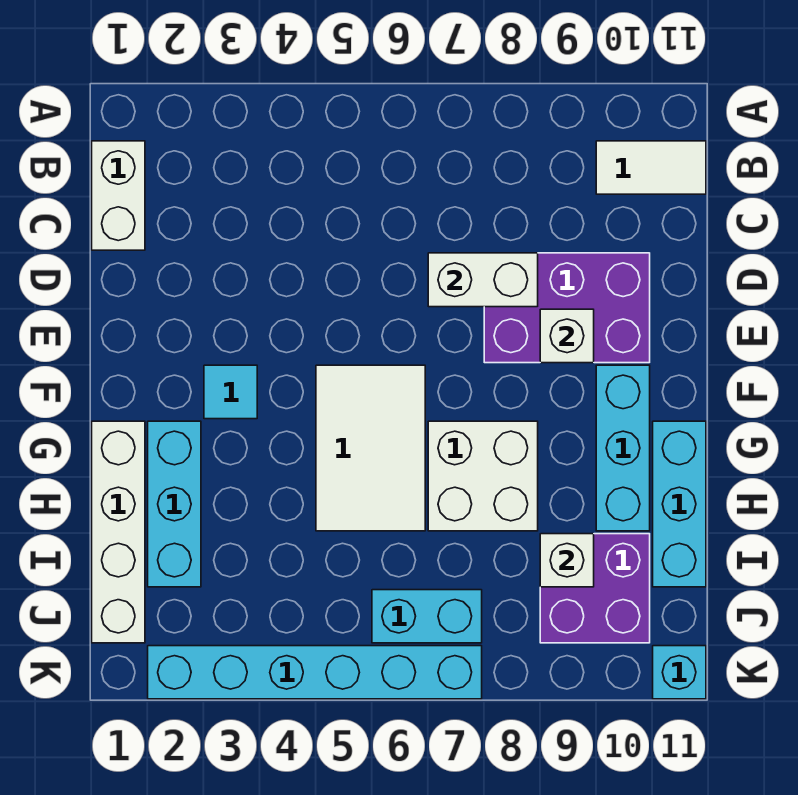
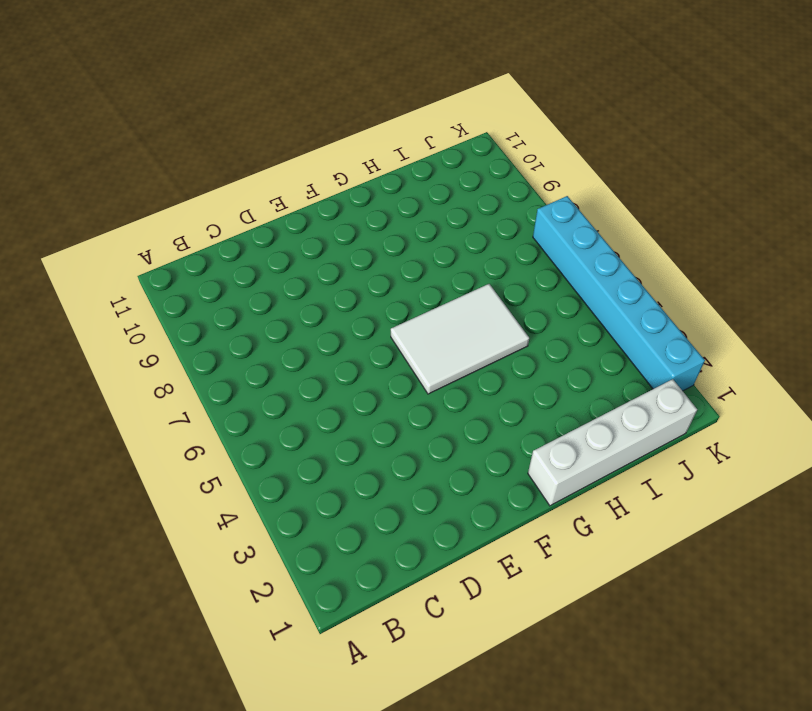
none -> white brick B1:C1 level 1
none -> white tile B10:B11 level 1
none -> purple brick D8:E10 level 1

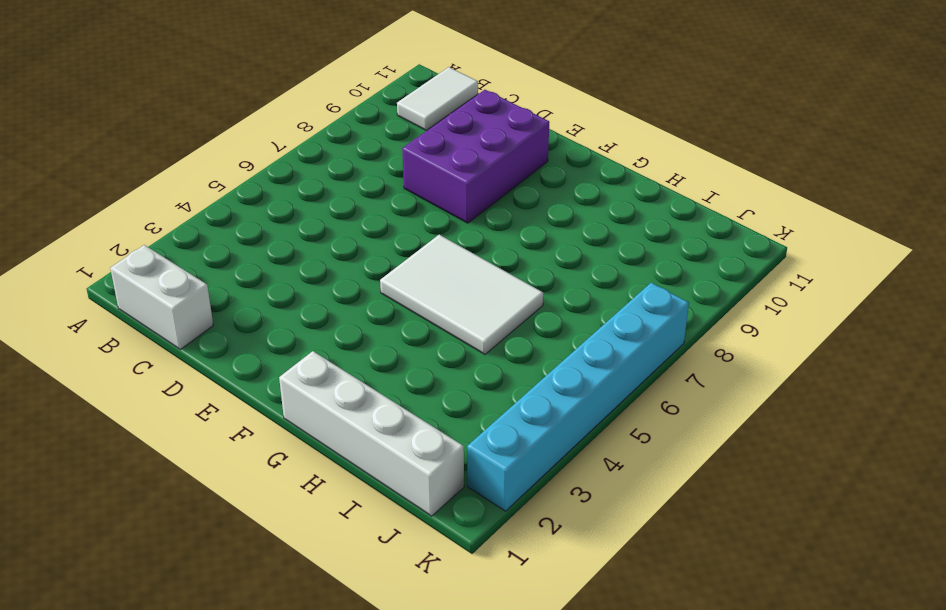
none -> cyan tile F3 level 1
none -> cyan brick F10:H10 level 1
none -> cyan brick G2:I2 level 1

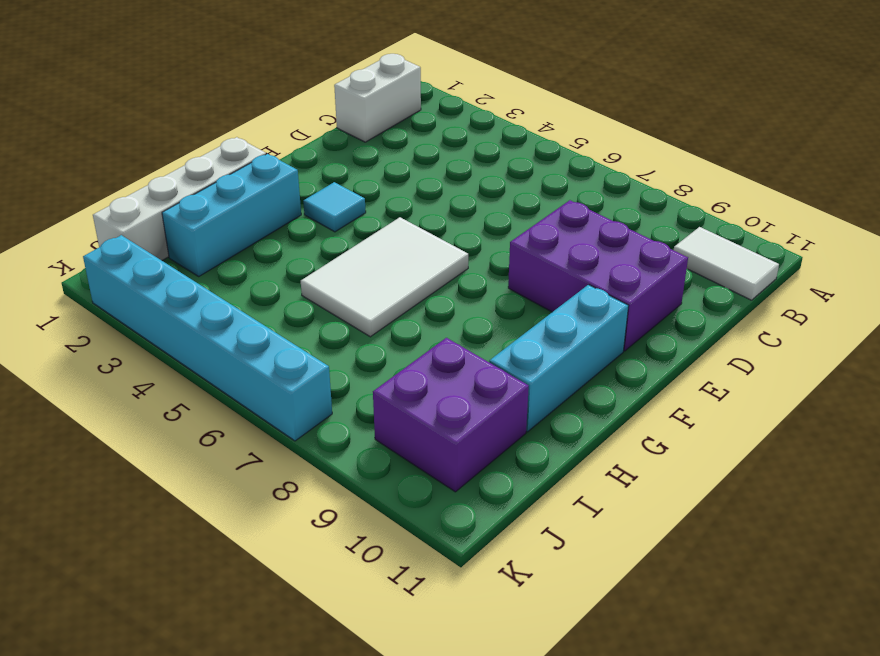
none -> white brick G7:H8 level 1
none -> cyan brick G11:I11 level 1
none -> cyan brick J6:J7 level 1

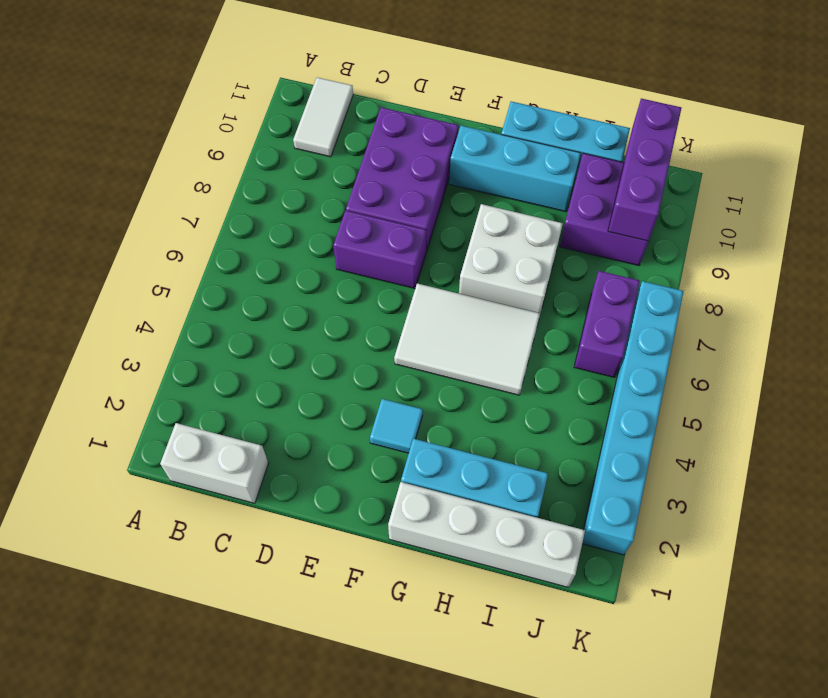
purple brick D7:E7 level 1 -> none
purple brick J6:J7 level 1 -> cyan brick J6:J7 level 1
purple brick J9:J11 level 2 -> none
none -> cyan brick K11 level 1
none -> white brick D7:D8 level 2
none -> white brick E9 level 2

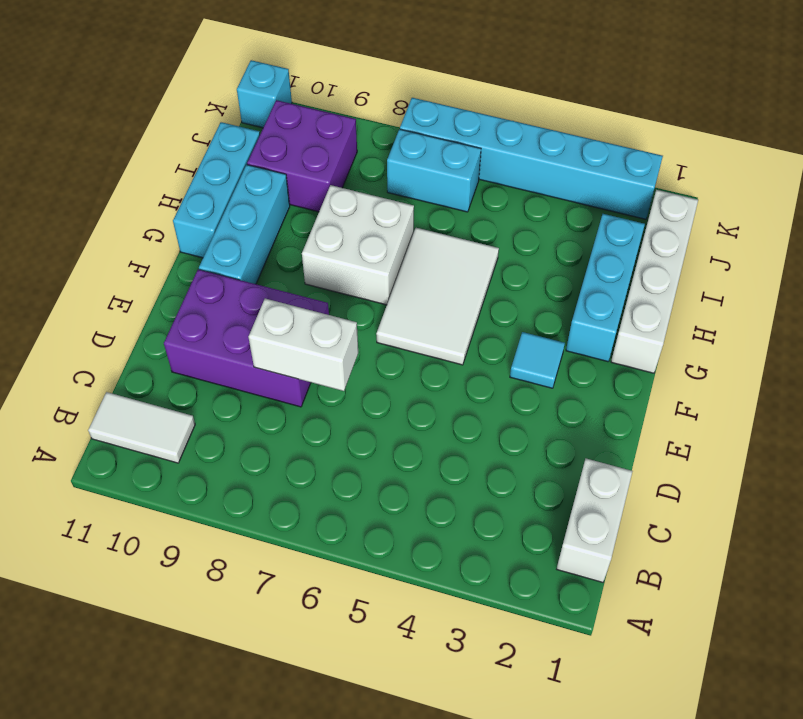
none -> white brick E9 level 2
none -> white brick I9 level 2

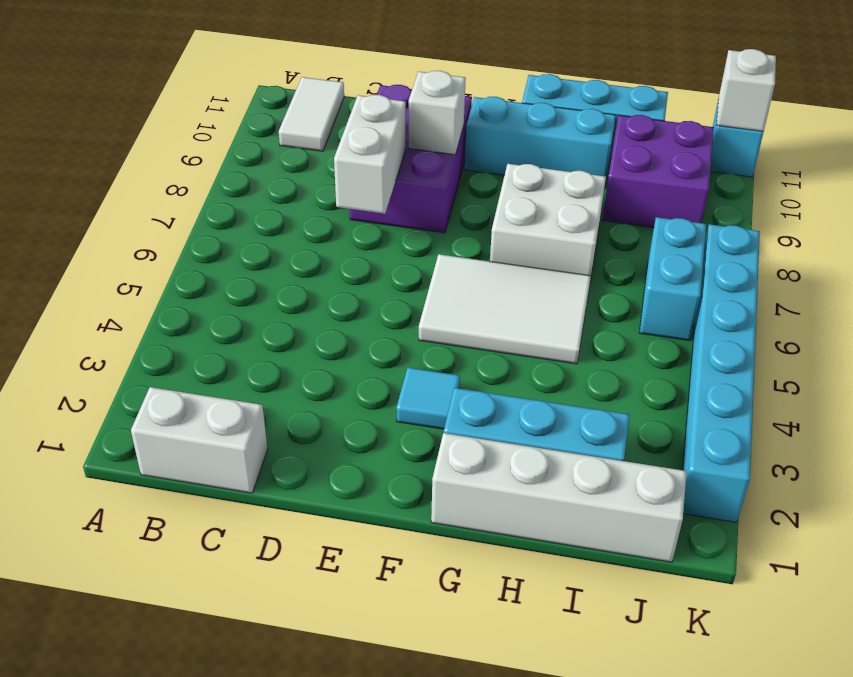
white brick K11 level 2 -> white brick I9 level 2

